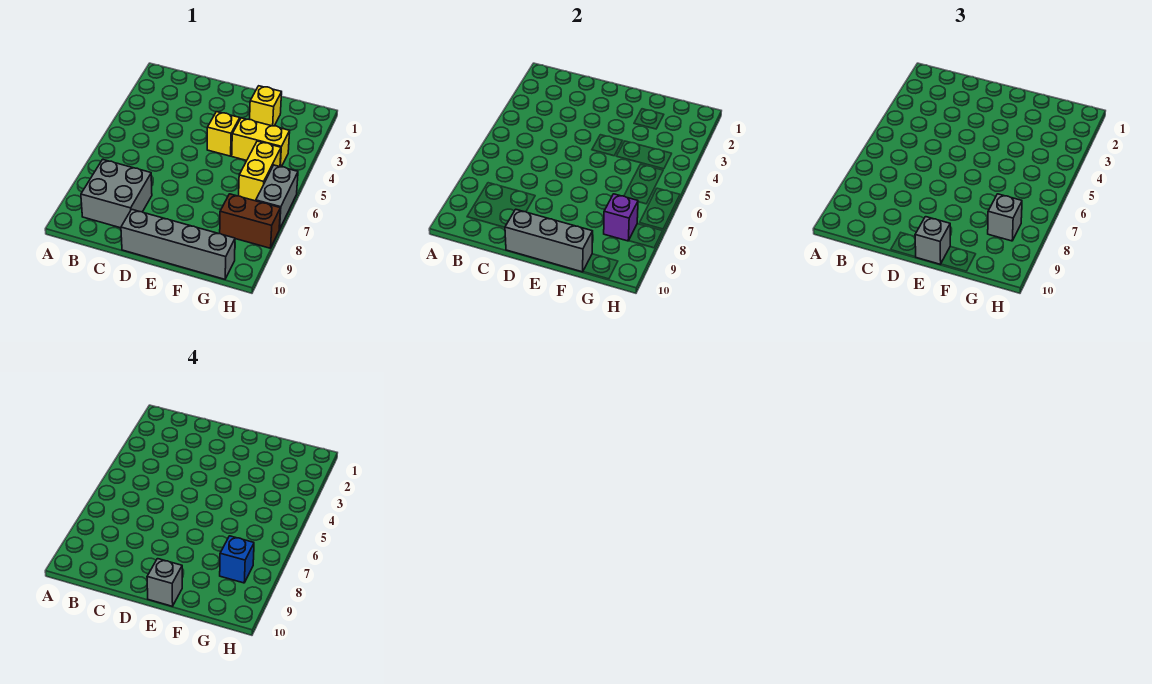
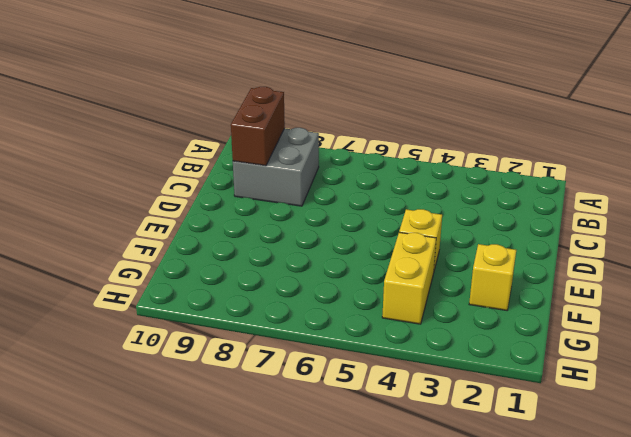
brown brick B9:C9 level 2 -> brown brick G8:H8 level 1
none -> grey brick D10:G10 level 1
none -> yellow brick G5:G6 level 1
none -> grey brick H6:H7 level 1

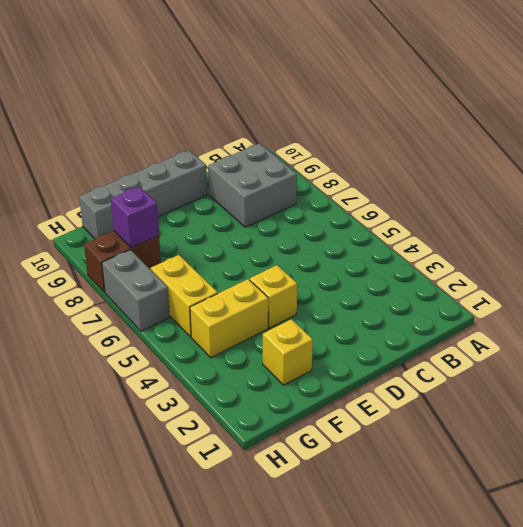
none -> grey brick D10:F10 level 2
none -> grey brick E10 level 3
none -> grey brick G8 level 3

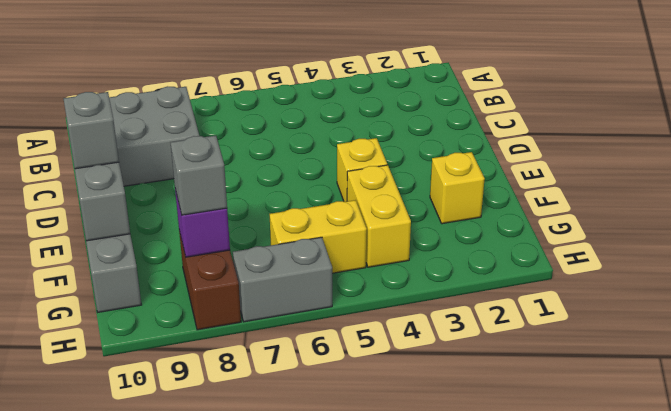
none -> grey brick E10 level 4
none -> blue brick G8 level 4

